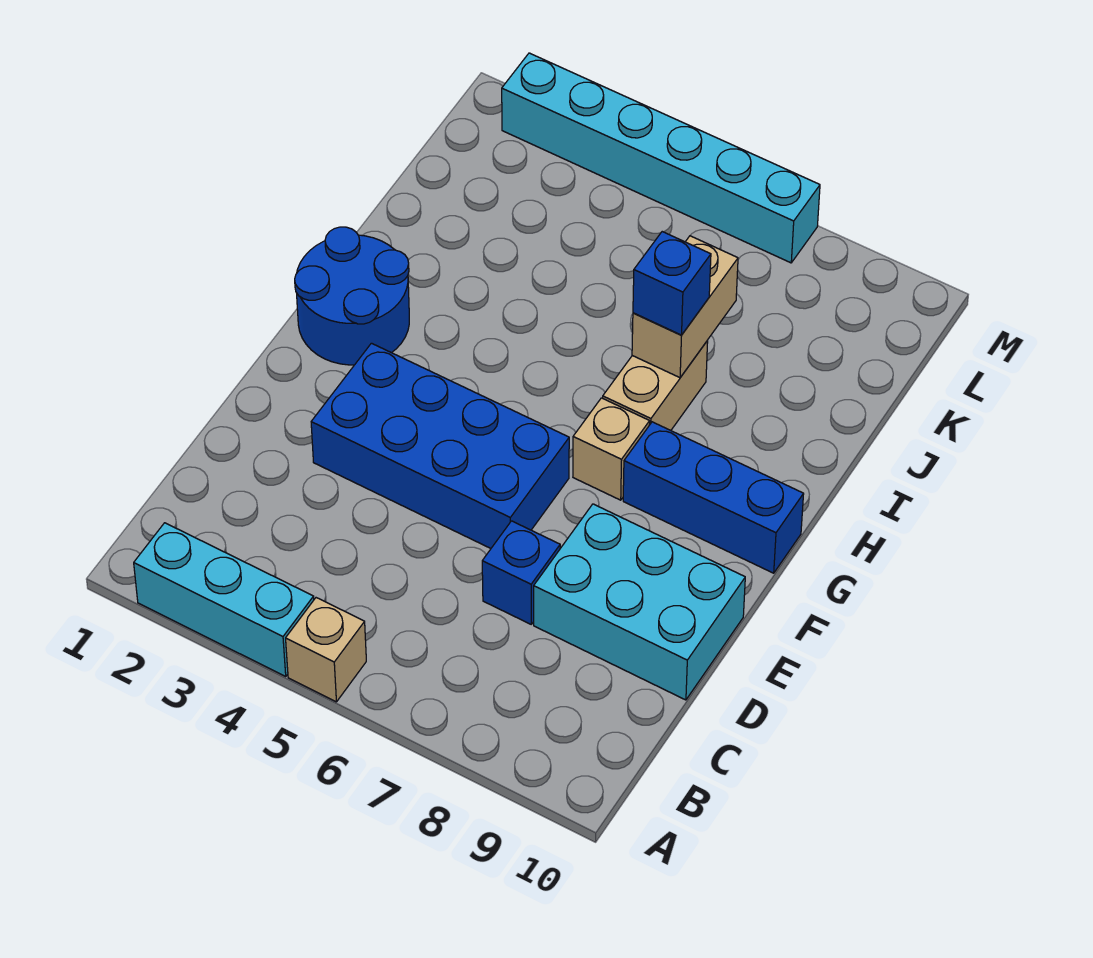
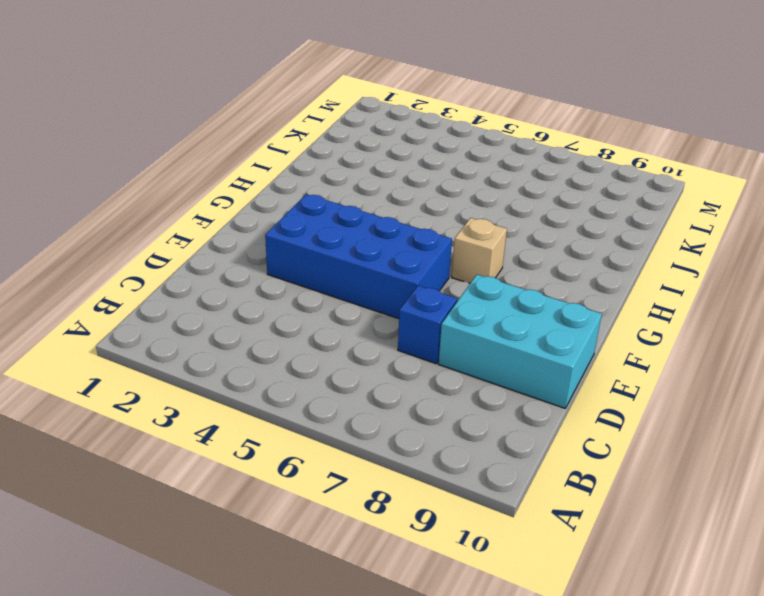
none -> cyan brick A2:A4 level 1
none -> tan brick A5 level 1
none -> blue round brick G1:H2 level 1

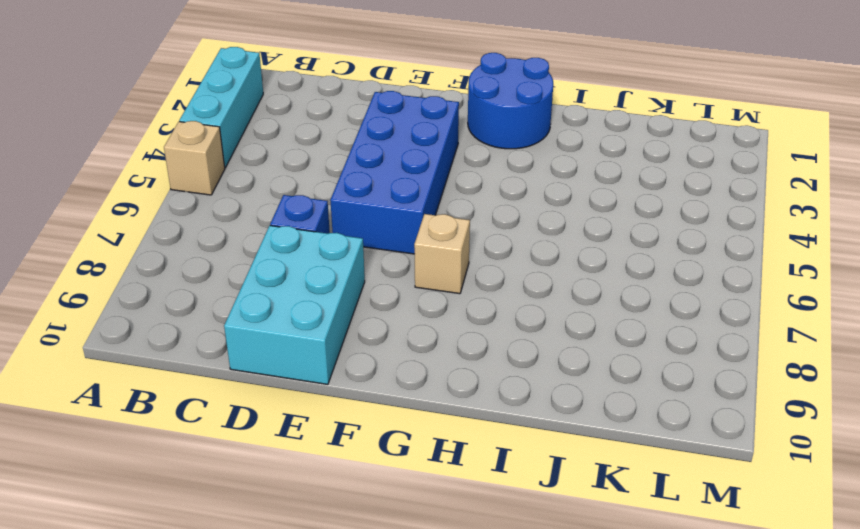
none -> blue brick G8:G10 level 1
none -> tan brick H7:I7 level 1
none -> cyan brick M2:M7 level 1

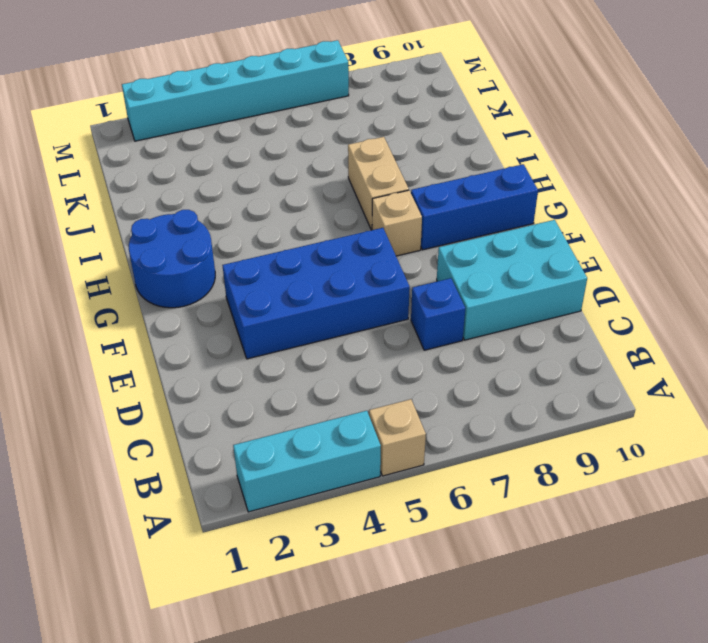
none -> tan brick I7:J7 level 2
none -> blue brick I7 level 3

